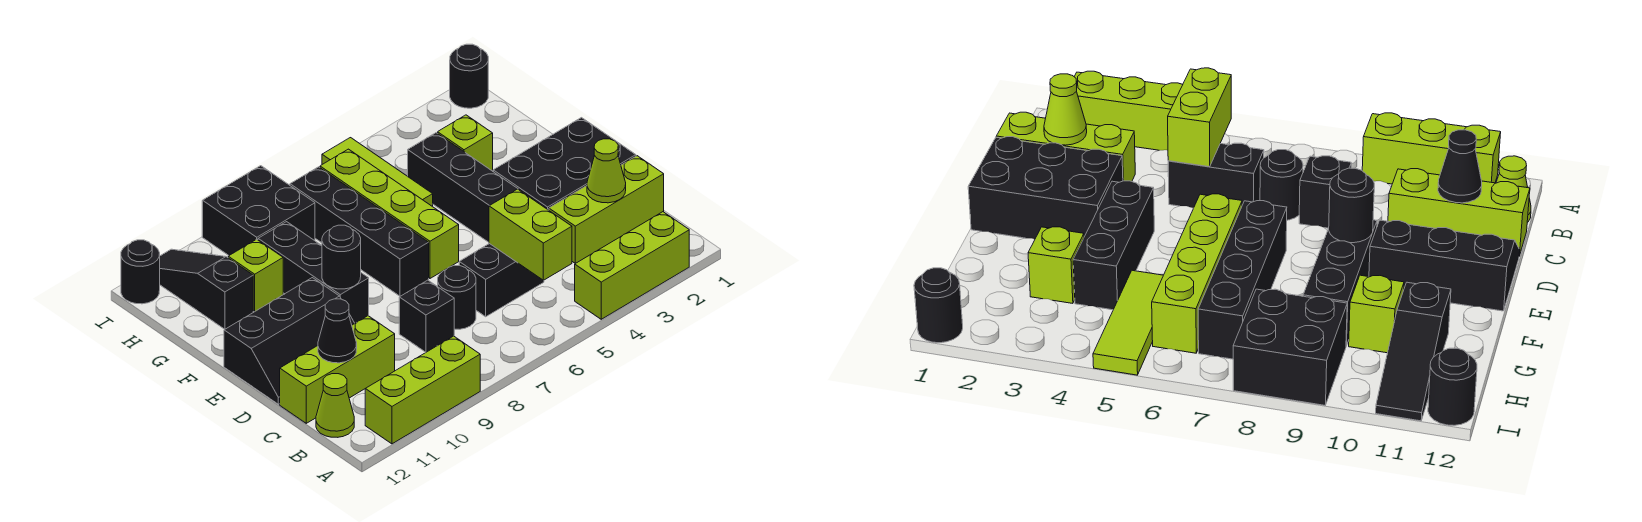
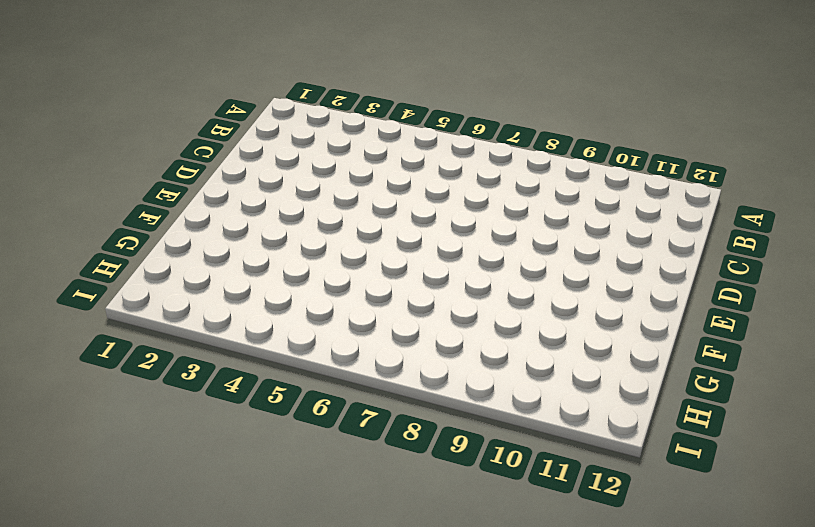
none -> lime brick A2:A4 level 1
none -> lime brick A9:A11 level 1
none -> lime cone B12 level 1

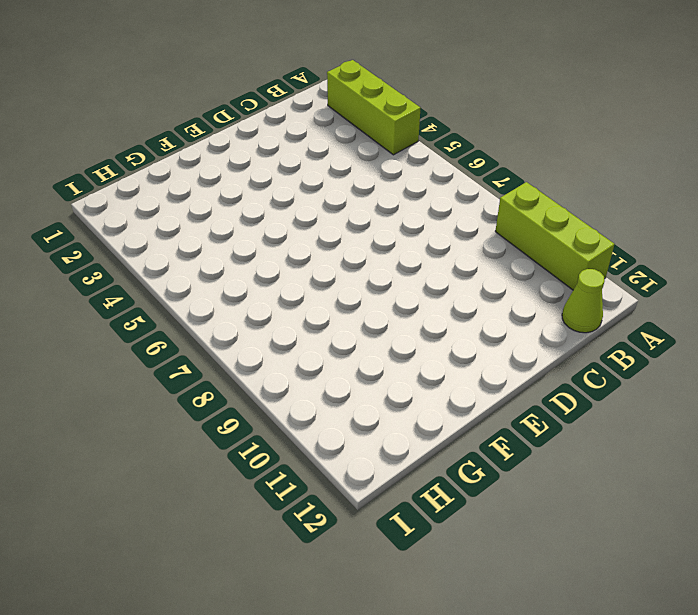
none -> lime brick C1:C3 level 1
none -> black brick C5:C6 level 1
none -> black round brick C7 level 1

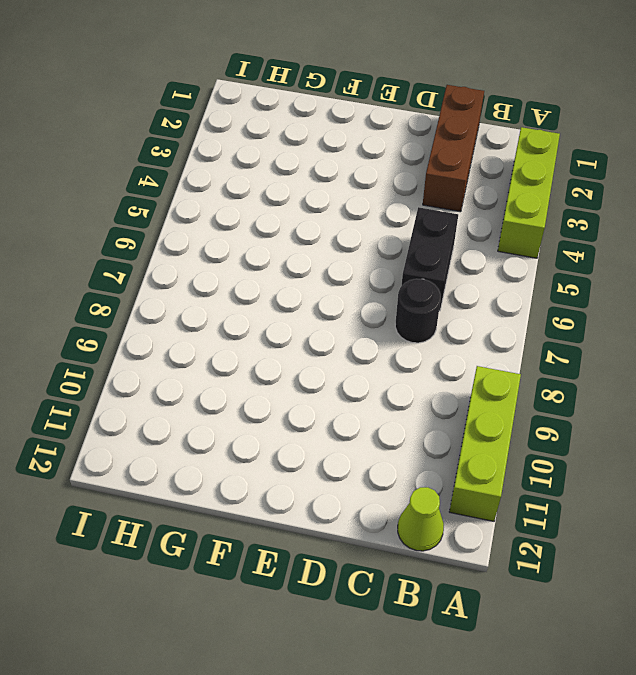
brown brick C1:C3 level 1 -> lime brick C1:C3 level 1
none -> black brick C8 level 1
none -> lime brick C10:C12 level 1
none -> black brick D1:E3 level 1

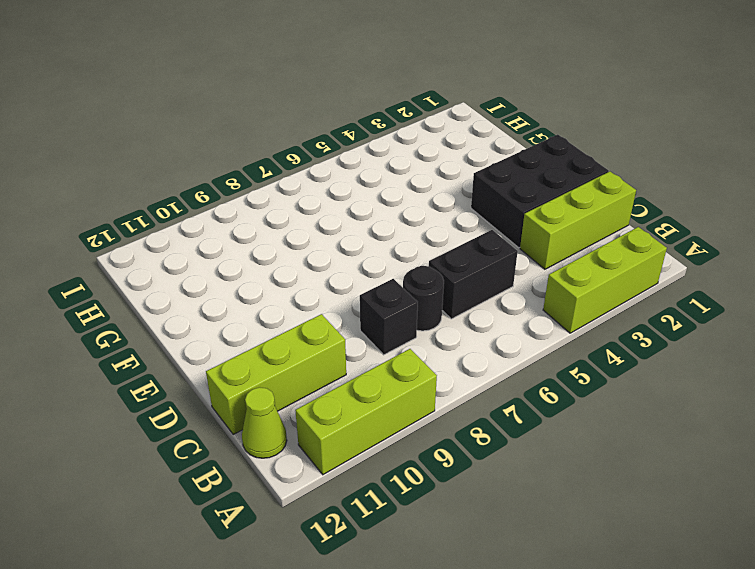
none -> black slope D10:E12 level 1 top E
none -> black brick E4:G4 level 1
none -> lime brick E6:H6 level 1

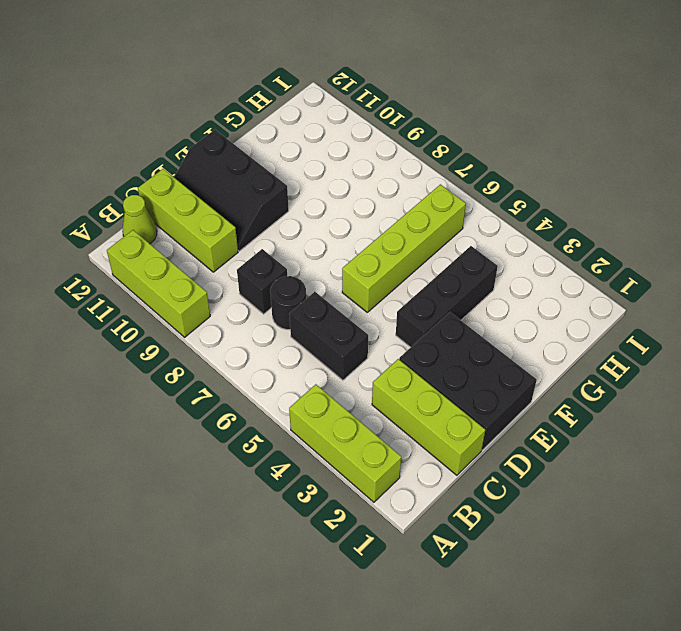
none -> black brick E7:H7 level 1
none -> black brick E9:G9 level 1
none -> lime brick G3 level 1

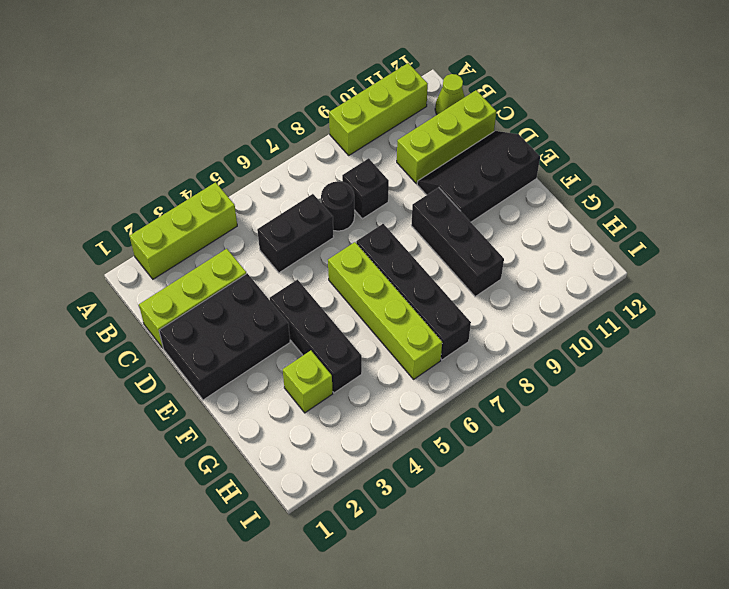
none -> lime tile G5:I5 level 1
none -> lime brick G10 level 1
none -> black slope G11:I11 level 1 top G

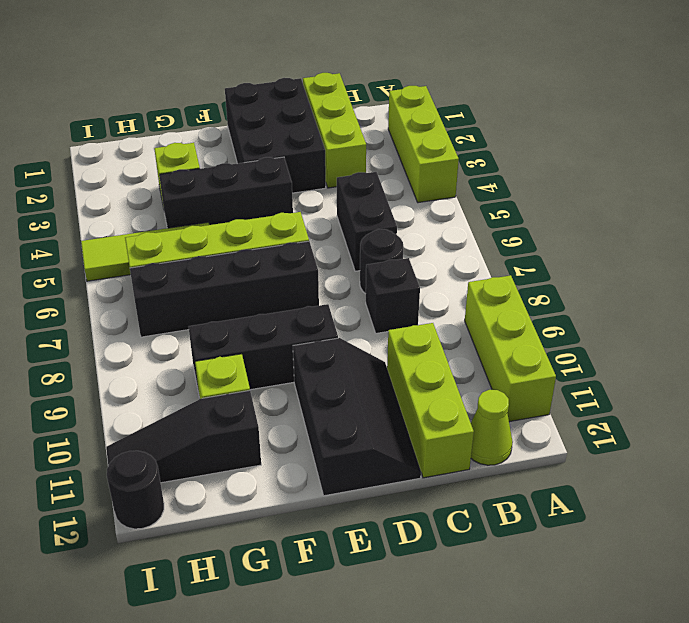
none -> black brick H8:I9 level 1
none -> black round brick I1 level 1
none -> lime brick B5:C5 level 2

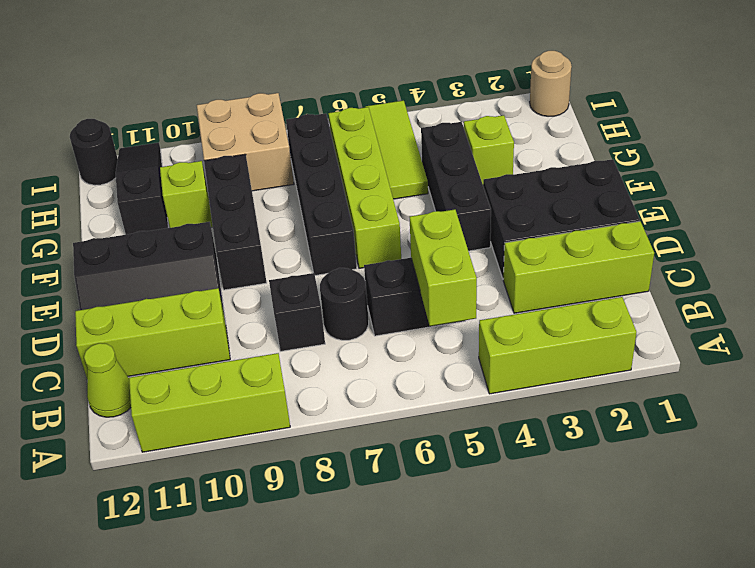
tan brick H8:I9 level 1 -> black brick H8:I9 level 1
tan round brick I1 level 1 -> black round brick I1 level 1
none -> lime cone C2 level 2
none -> black cone C11 level 2
none -> black round brick E9 level 2

